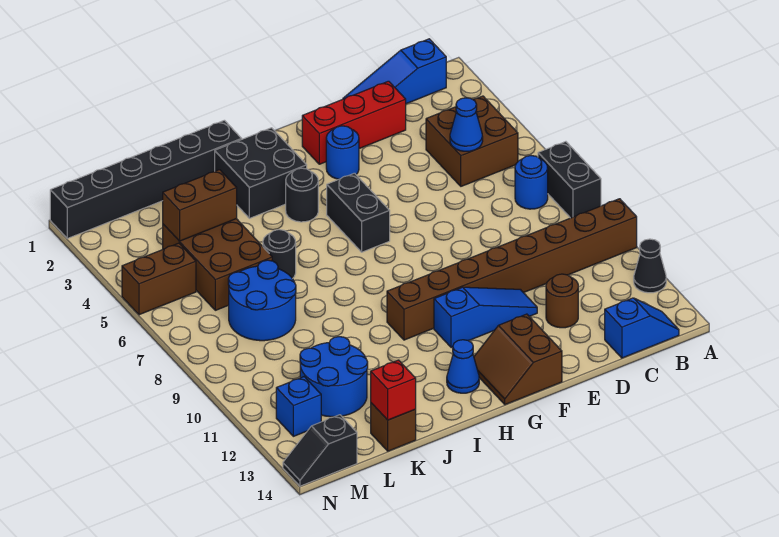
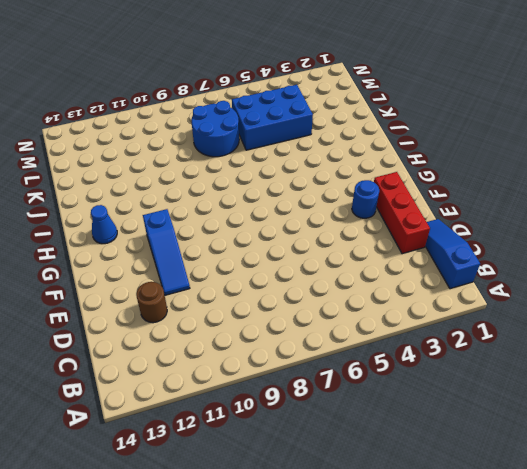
blue brick K4:L6 level 1 -> brown brick K4:L6 level 1
none -> black brick A7:A8 level 1
none -> brown brick A10:H10 level 1
none -> black cone A12 level 1

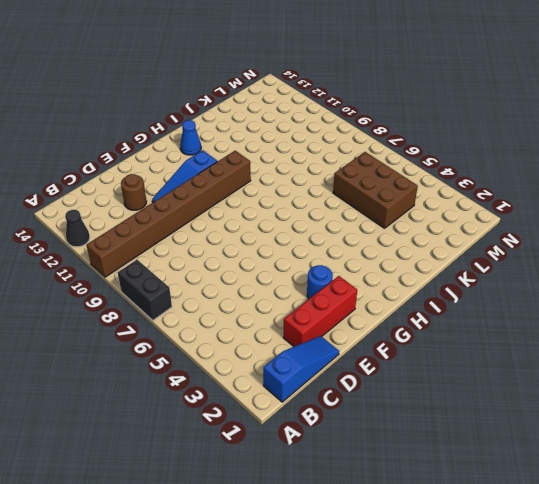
none -> brown brick B4:C5 level 1
none -> blue round brick B7 level 1
none -> blue slope B14:C14 level 1 top C

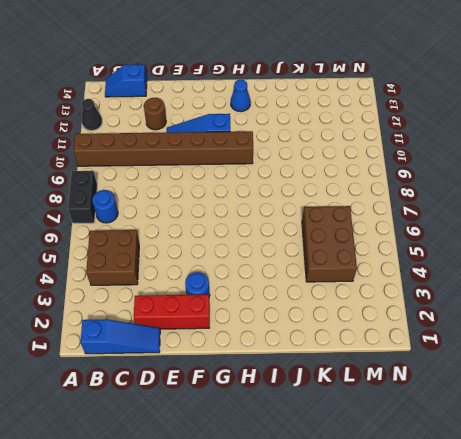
none -> brown slope F13:G14 level 1 top F
none -> black brick G5:G6 level 1
none -> black brick H2:I3 level 1

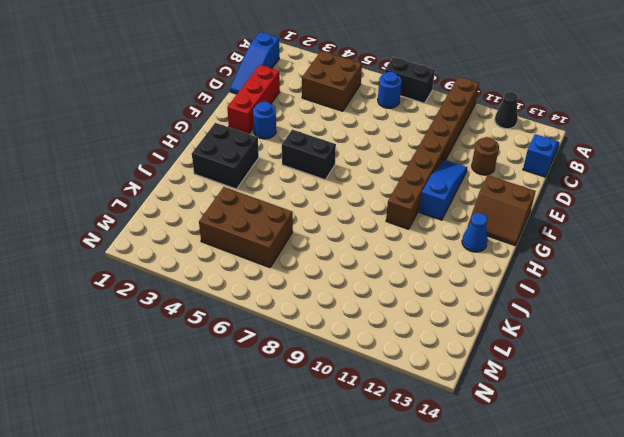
none -> black round brick H4 level 1
none -> black brick I1:N1 level 1
none -> black round brick J6 level 1

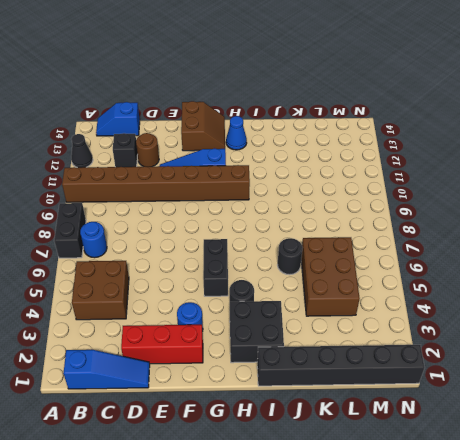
black brick C12 level 1 -> none
none -> blue round brick K7:L8 level 1
none -> blue round brick K11:L12 level 1
none -> brown brick K14 level 1

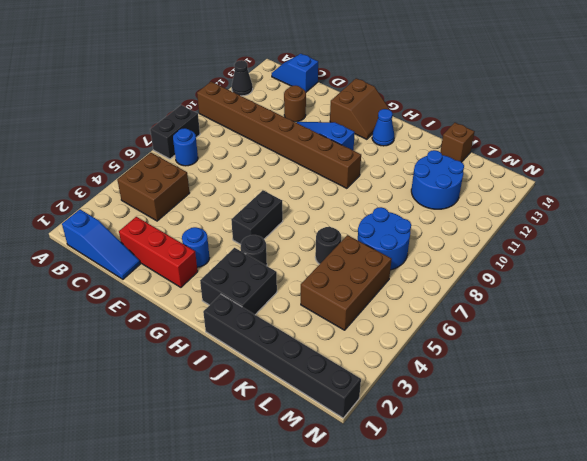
none -> brown brick M5:N5 level 1
none -> blue brick M12 level 1
none -> black slope M14:N14 level 1 top M

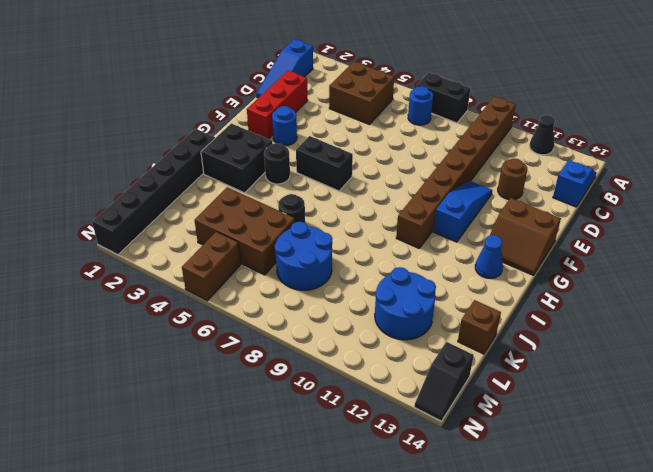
none -> blue brick M12 level 1
none -> blue cone C5 level 2
none -> brown brick K4:L4 level 2

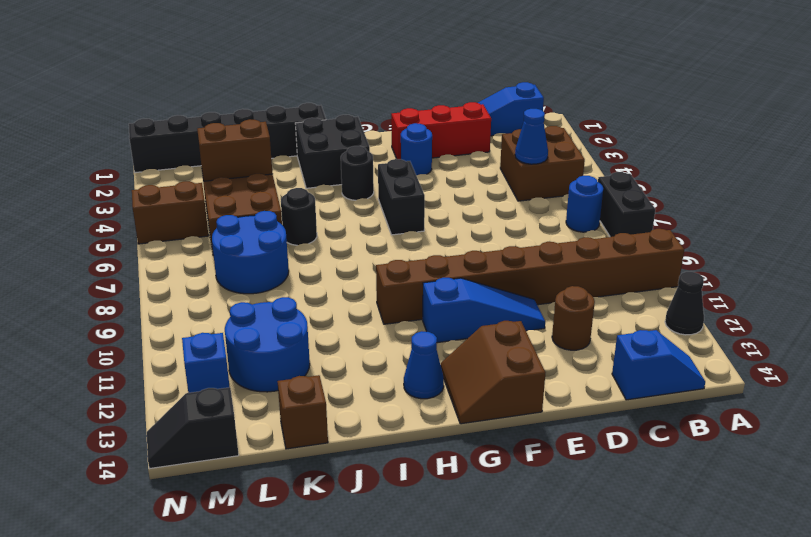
none -> red brick K14 level 2

